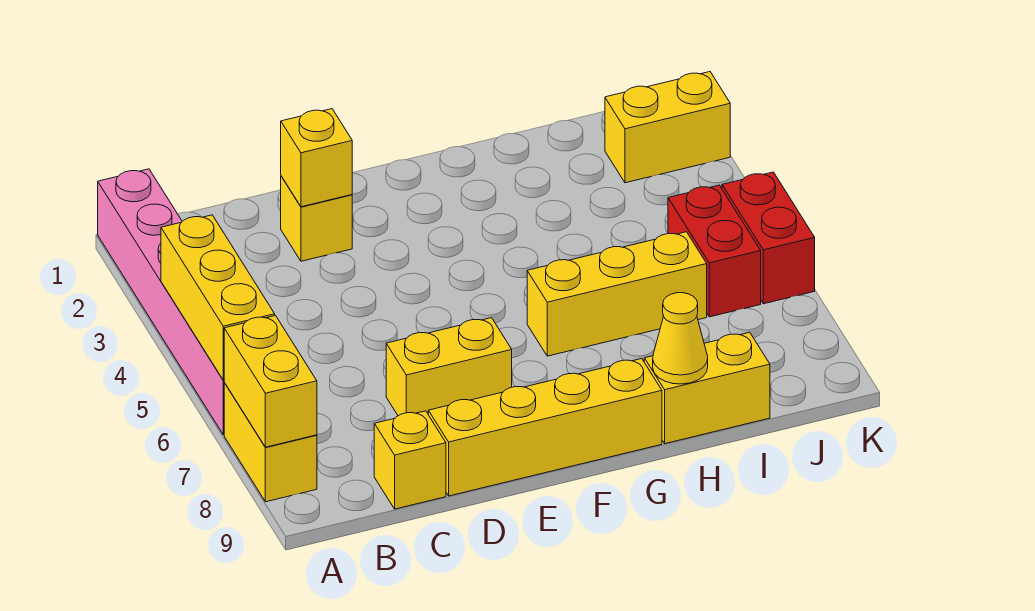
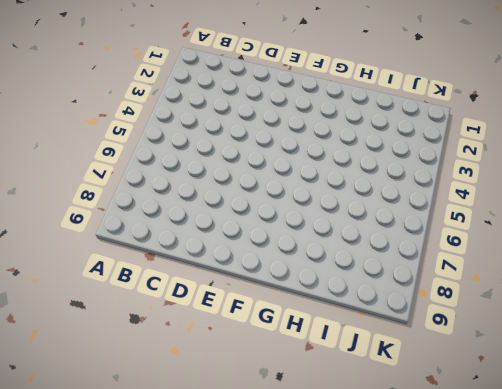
none -> pink brick A1:A6 level 1
none -> yellow brick A7:A8 level 1
none -> yellow brick C9 level 1

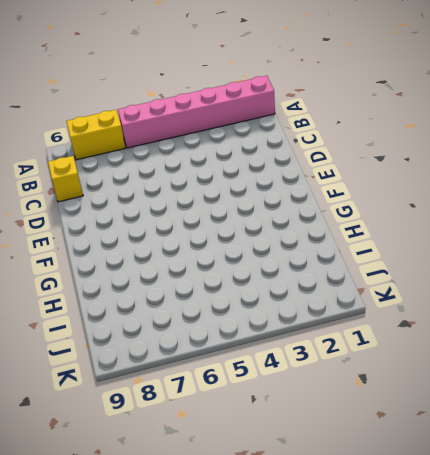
none -> yellow brick D2 level 1
none -> yellow brick D7:E7 level 1
none -> yellow brick D9:G9 level 1

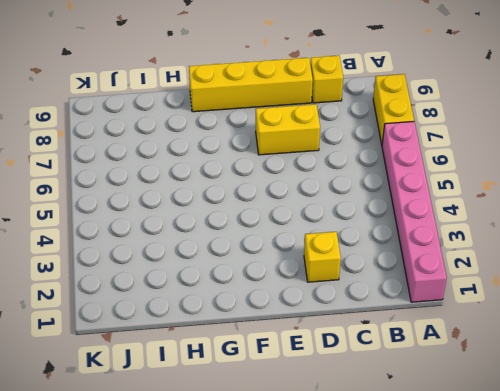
none -> yellow brick G6:I6 level 1
none -> yellow brick H9:I9 level 1
none -> yellow brick J2:K2 level 1

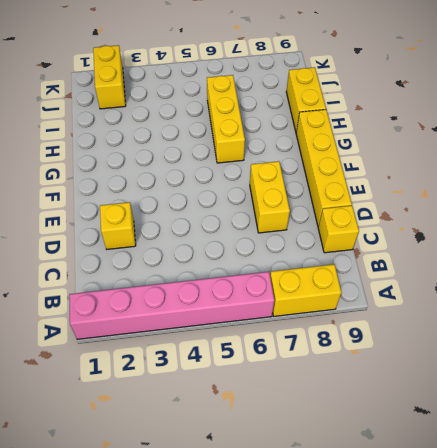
none -> red brick J5:J6 level 1
none -> red brick K5:K6 level 1
none -> yellow brick A4:A6 level 2

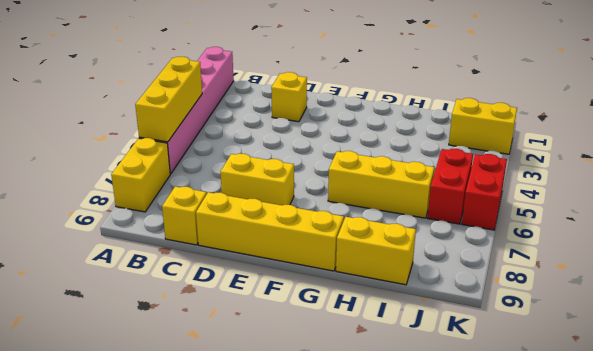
none -> yellow brick A7:A8 level 2
none -> yellow brick D2 level 2
none -> yellow cone H9 level 2

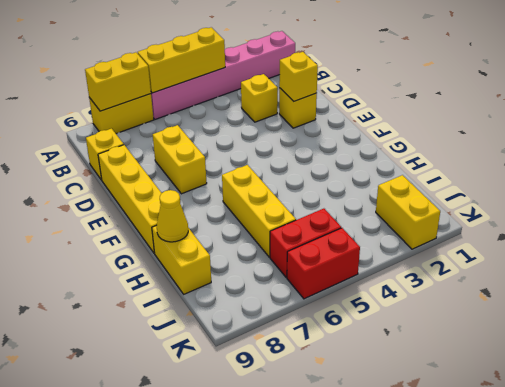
yellow brick C3 level 1 -> none

